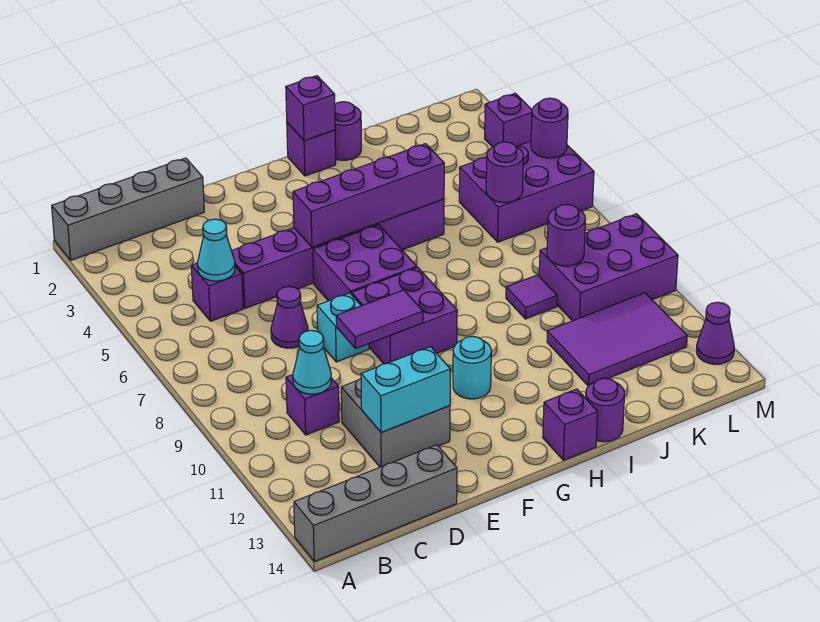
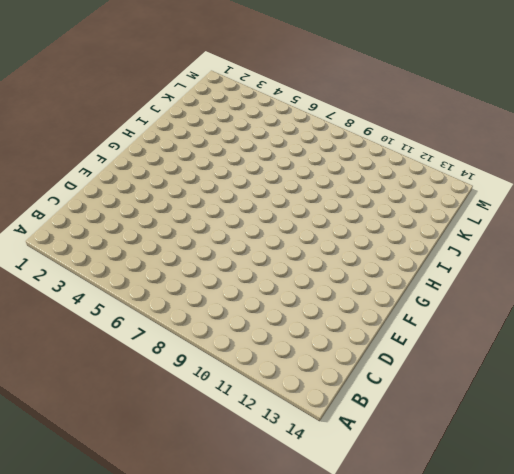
none -> grey brick A1:D1 level 1
none -> grey brick A14:D14 level 1
none -> purple brick C5 level 1
none -> purple brick C10 level 1

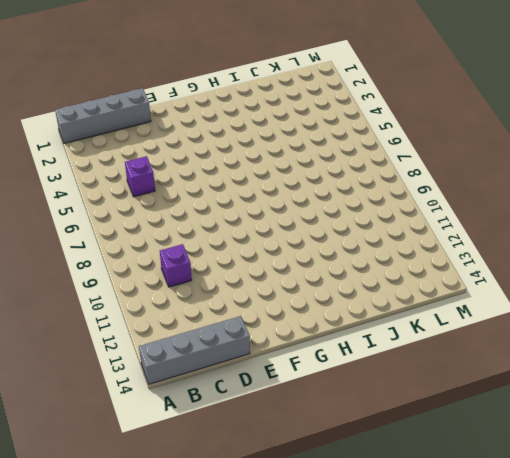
none -> purple brick D5:I5 level 1
none -> purple cone D7 level 1
none -> grey brick D11:E12 level 1
none -> cyan brick E8 level 1

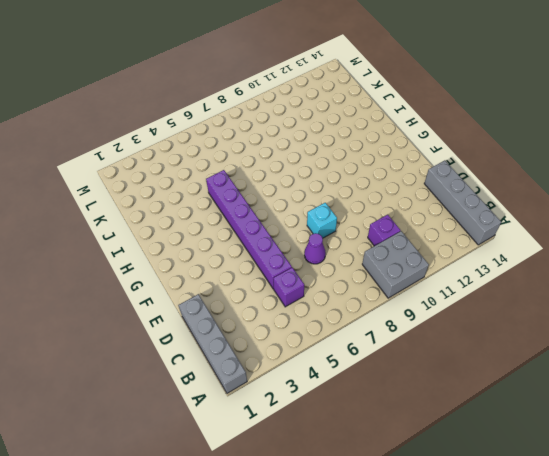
grey brick A9:B10 level 1 -> grey brick D11:E12 level 1
none -> purple brick F6:G7 level 1
none -> purple brick F8:G9 level 1
none -> cyan round brick G11 level 1
none -> purple brick H1 level 1

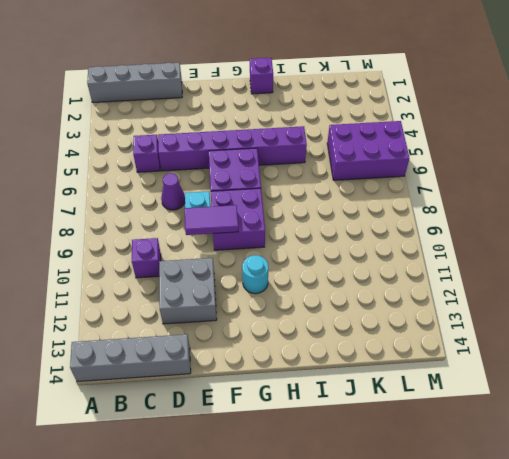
none -> purple brick H14 level 1
none -> purple round brick I1 level 1
none -> purple round brick I14 level 1
none -> purple tile J9 level 1

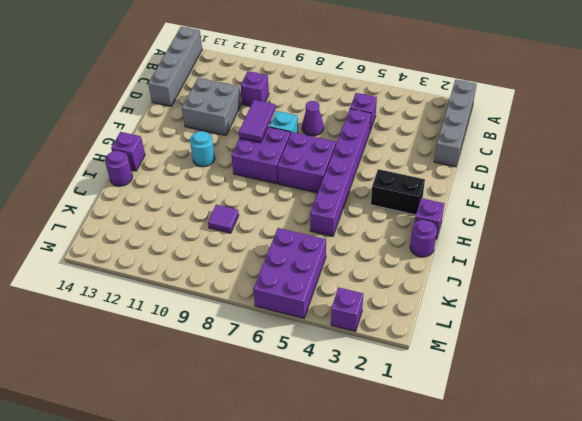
black brick G2:G3 level 1 -> none
none -> purple tile J11:L12 level 1
none -> purple brick K9:M10 level 1
none -> purple cone M13 level 1
none -> cyan cone C5 level 2

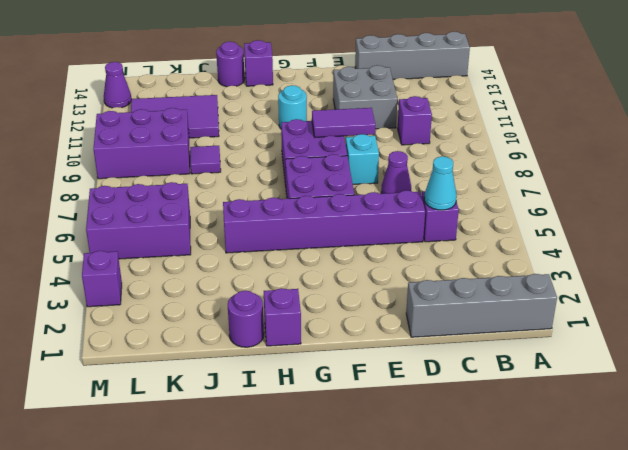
none -> cyan cone C10 level 2
none -> cyan brick D12:E12 level 2
none -> purple brick F5:I5 level 2
none -> purple brick H1 level 2

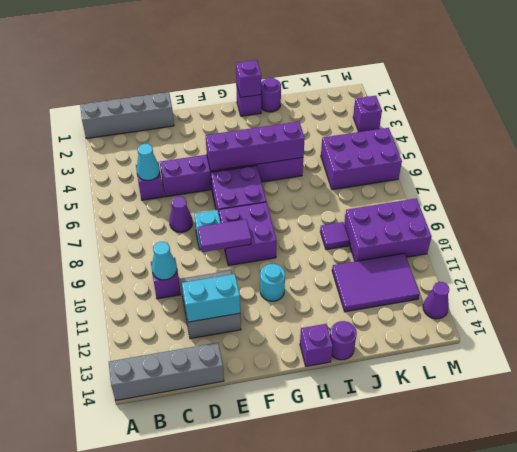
none -> purple round brick K6 level 2
none -> purple round brick K9 level 2
none -> purple round brick M5 level 2

